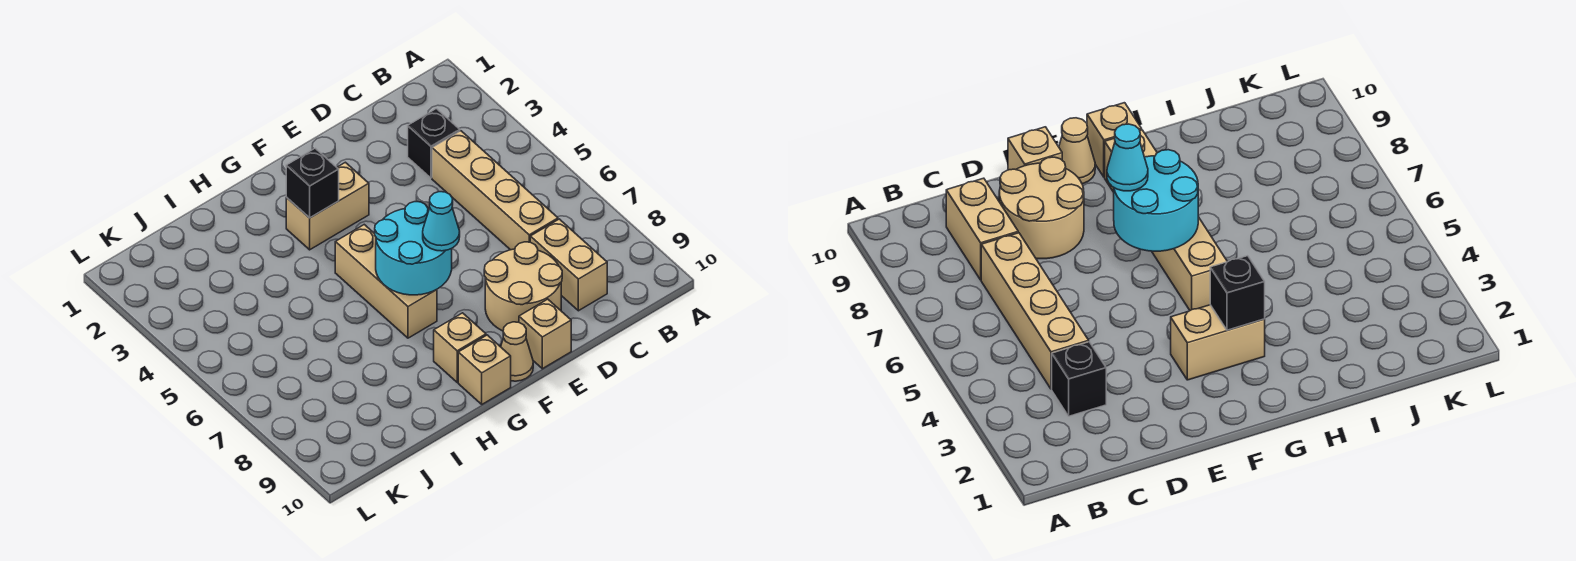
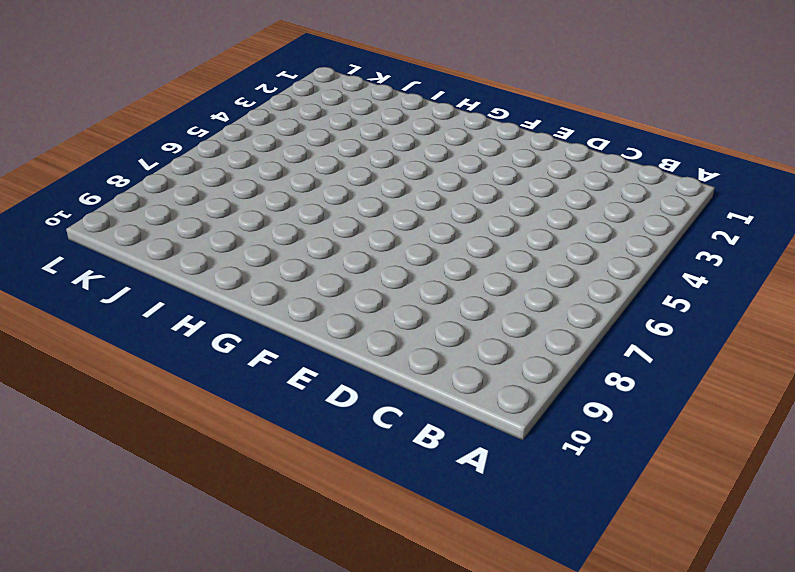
none -> black brick C3 level 1
none -> tan brick C4:C7 level 1
none -> tan brick C8:C9 level 1

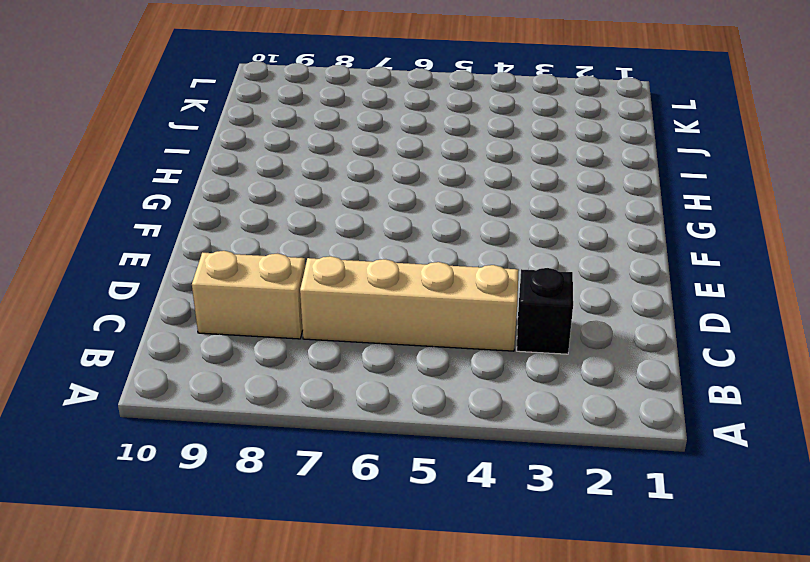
none -> tan round brick D8:E9 level 1
none -> tan brick E10 level 1
none -> tan brick F3:G3 level 1

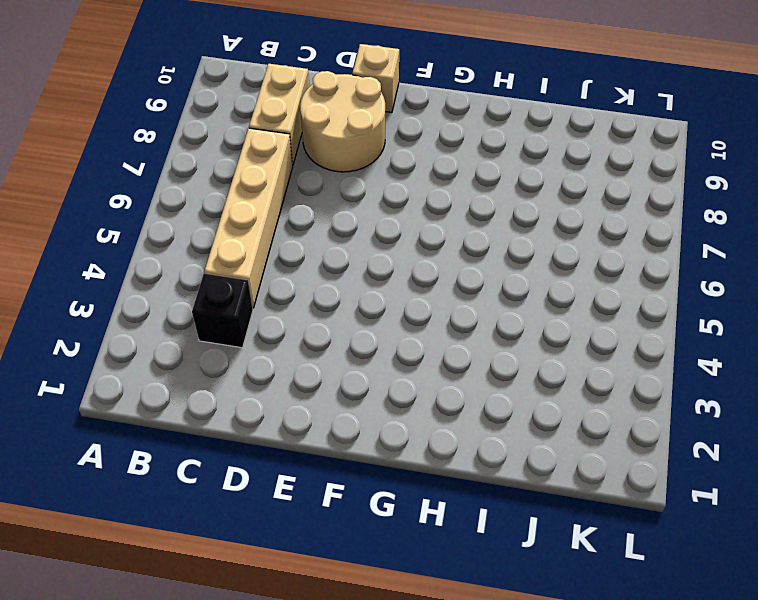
none -> tan brick F3:G3 level 1
none -> tan cone F10 level 1
none -> tan brick G5:G7 level 1

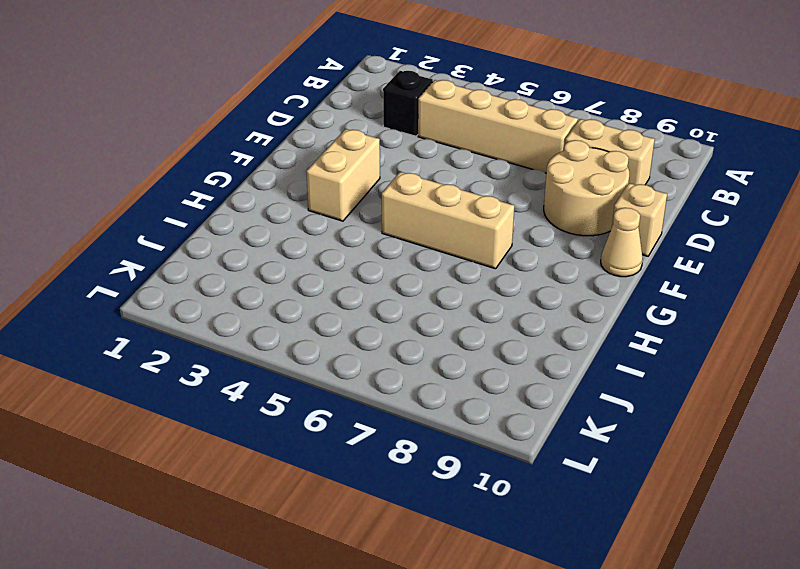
none -> tan brick G9 level 1
none -> tan brick G10 level 1
none -> cyan round brick F6:G7 level 2

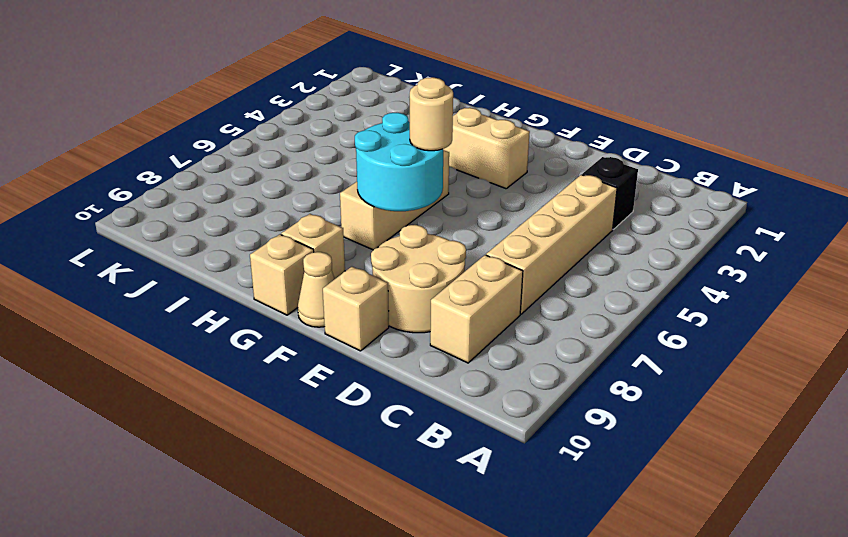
tan round brick F6 level 3 -> none
none -> black brick G3 level 2
none -> cyan cone F7 level 3

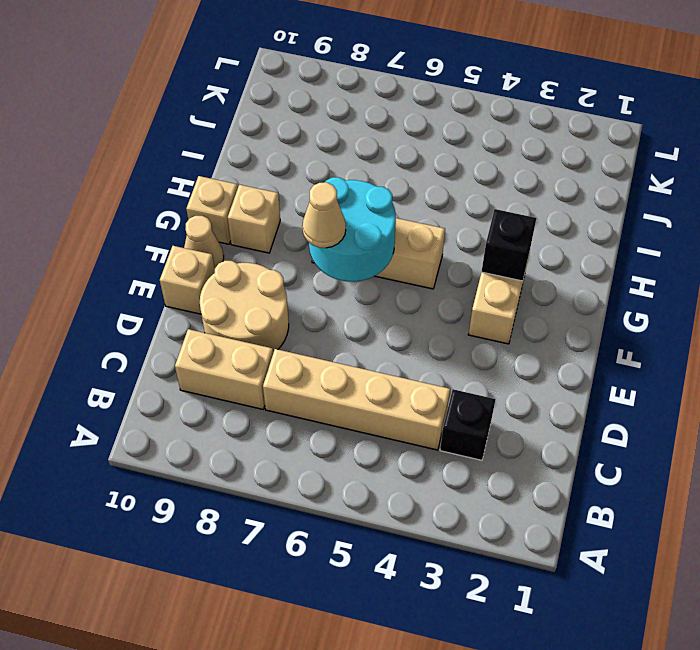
tan cone F7 level 3 -> cyan cone F7 level 3

